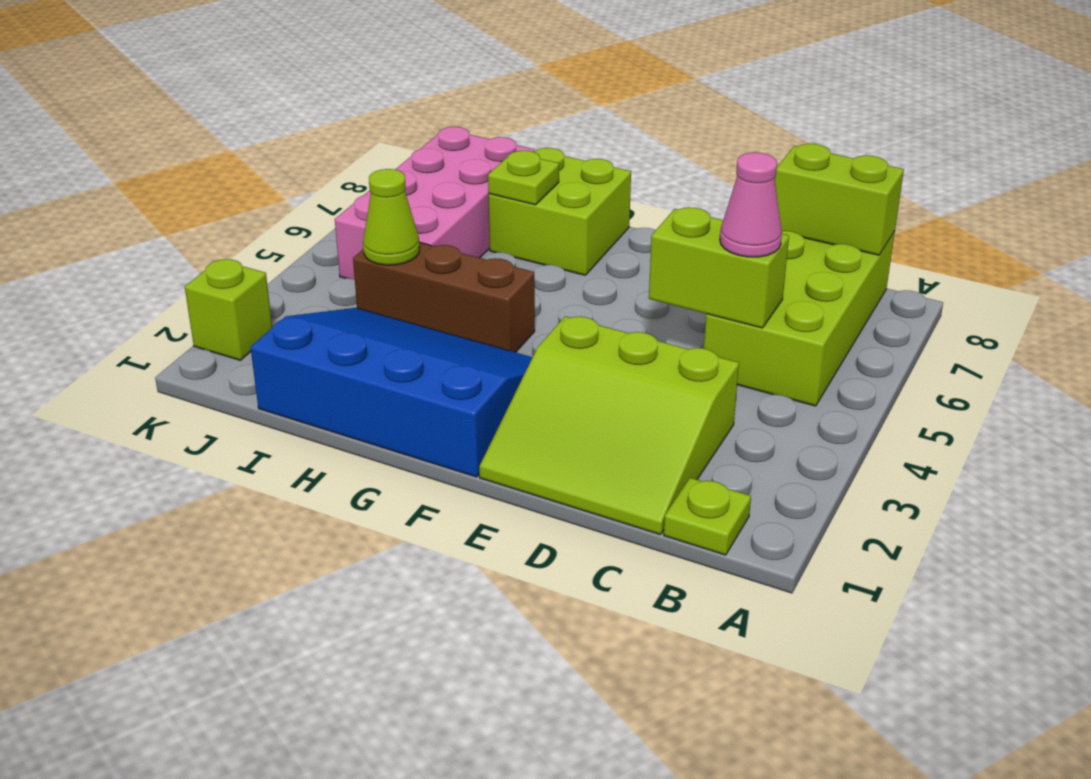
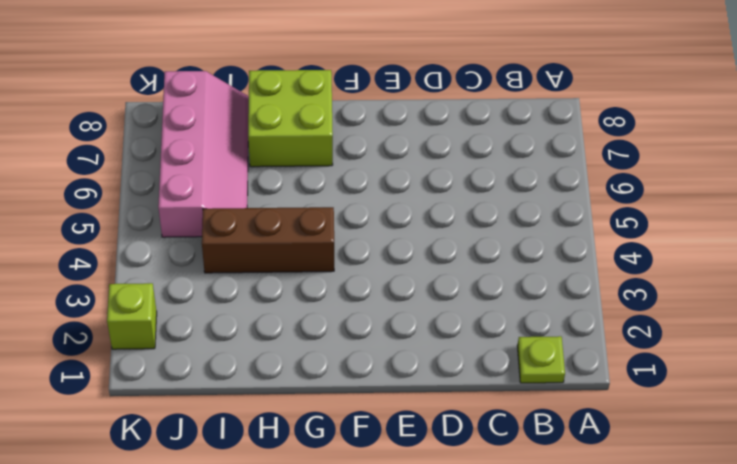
pink slope I5:J8 level 1 top J -> pink brick I5:J8 level 1
none -> lime brick B5:C8 level 1
none -> lime slope C1:E3 level 1 top 3
none -> blue slope F1:I3 level 1 top 1

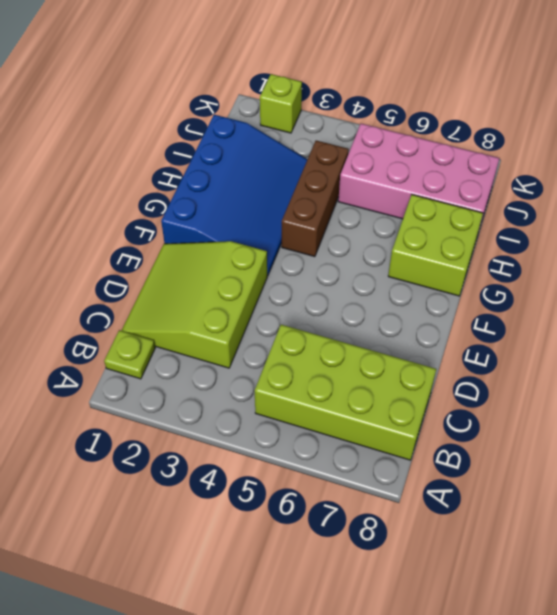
none -> lime brick B8:C8 level 2
none -> lime brick C5:D5 level 2
none -> lime plate H7 level 2

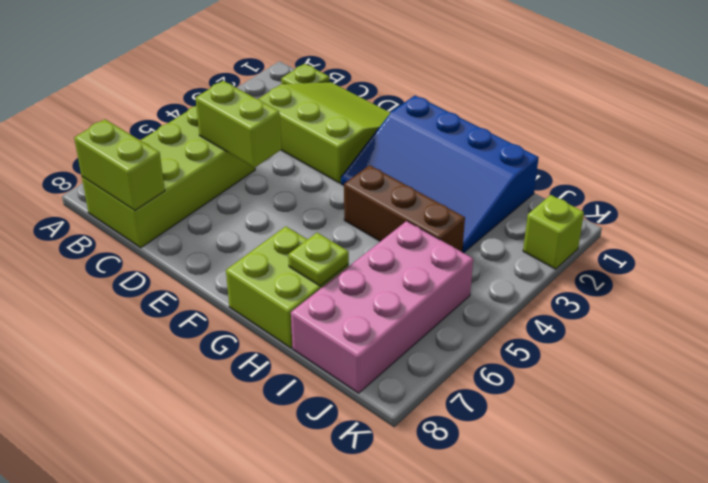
none -> lime cone I4 level 2
none -> pink cone C5 level 3

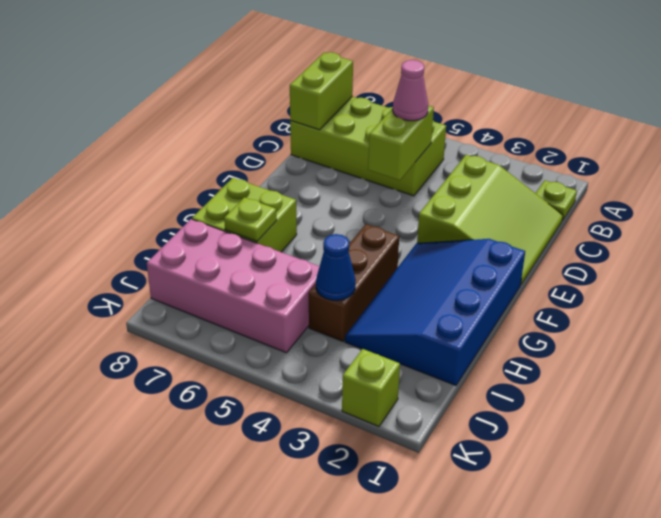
blue cone I4 level 2 -> lime cone I4 level 2

